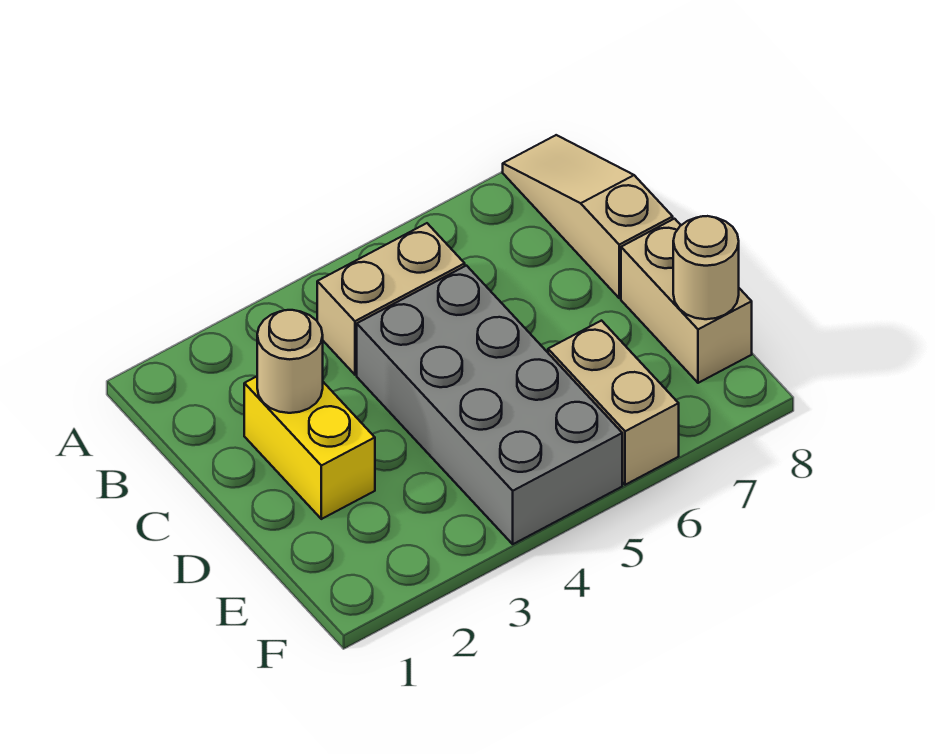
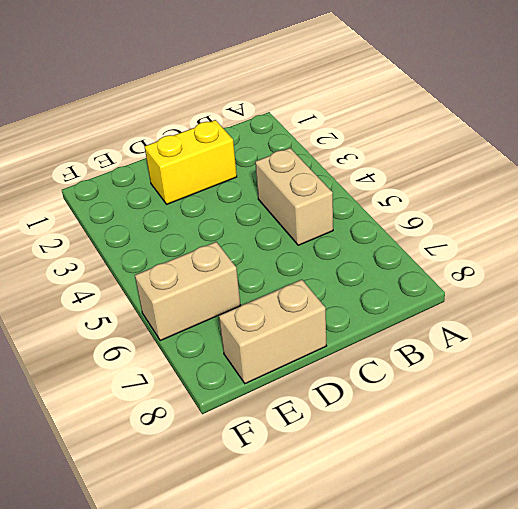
none -> tan slope A8:C8 level 1 top C
none -> grey brick C4:F5 level 1

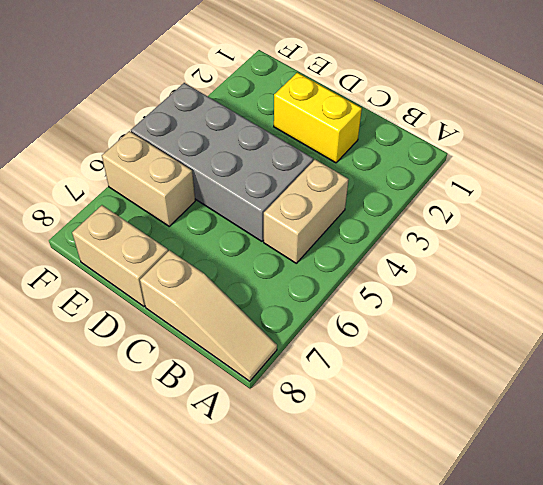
none -> tan round brick C2 level 2
none -> tan round brick E8 level 2

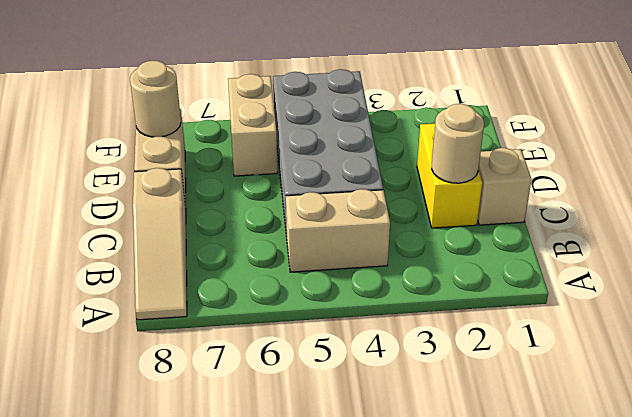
tan brick C1 level 1 -> none

